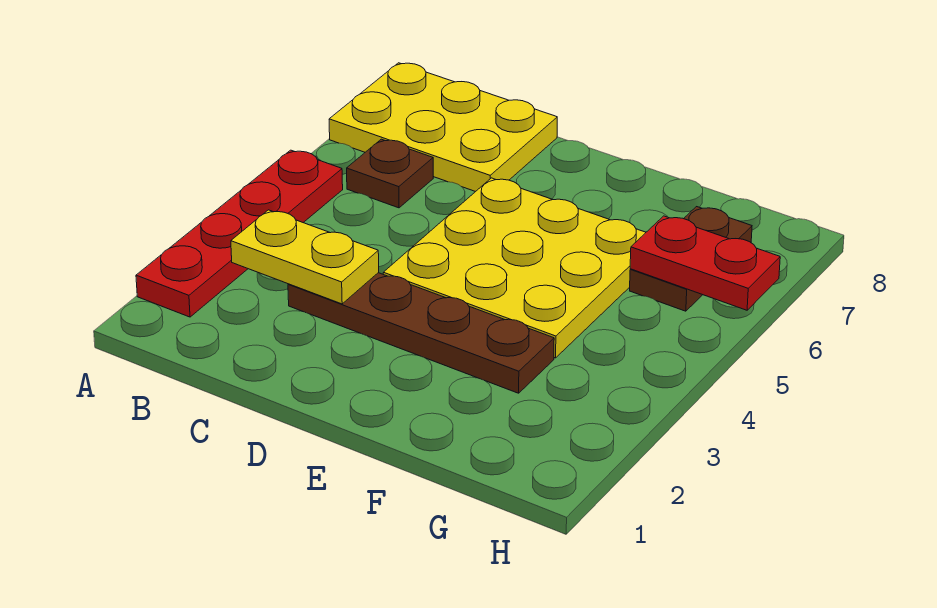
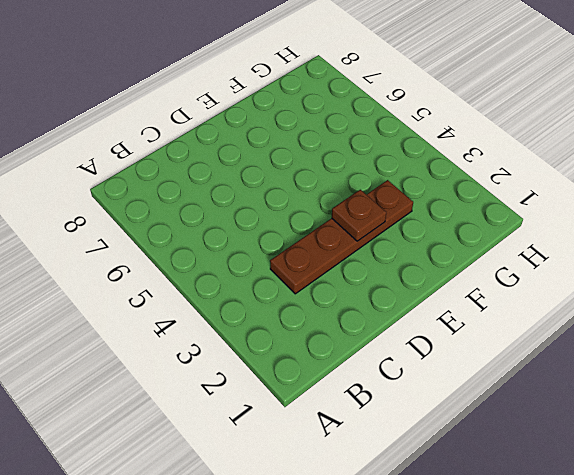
brown plate E3 level 2 -> brown plate B6 level 1
none -> red plate A2:A5 level 1
none -> yellow plate A7:C8 level 1

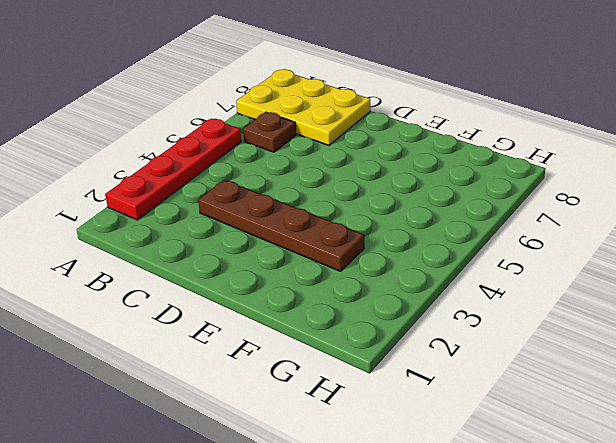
none -> yellow plate D4:F6 level 1
none -> brown plate G6:G7 level 1

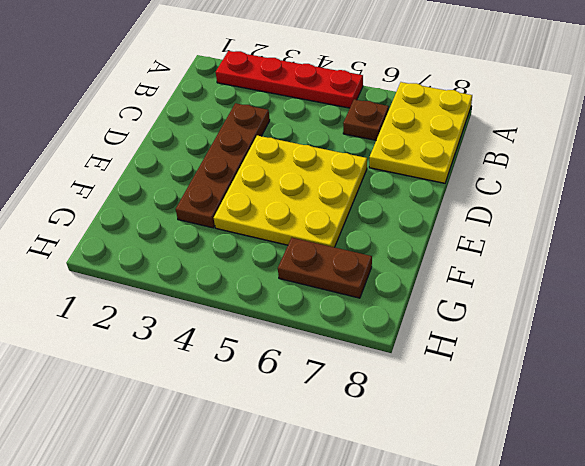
none -> yellow plate B3:C3 level 2
none -> red plate G6:H6 level 2

